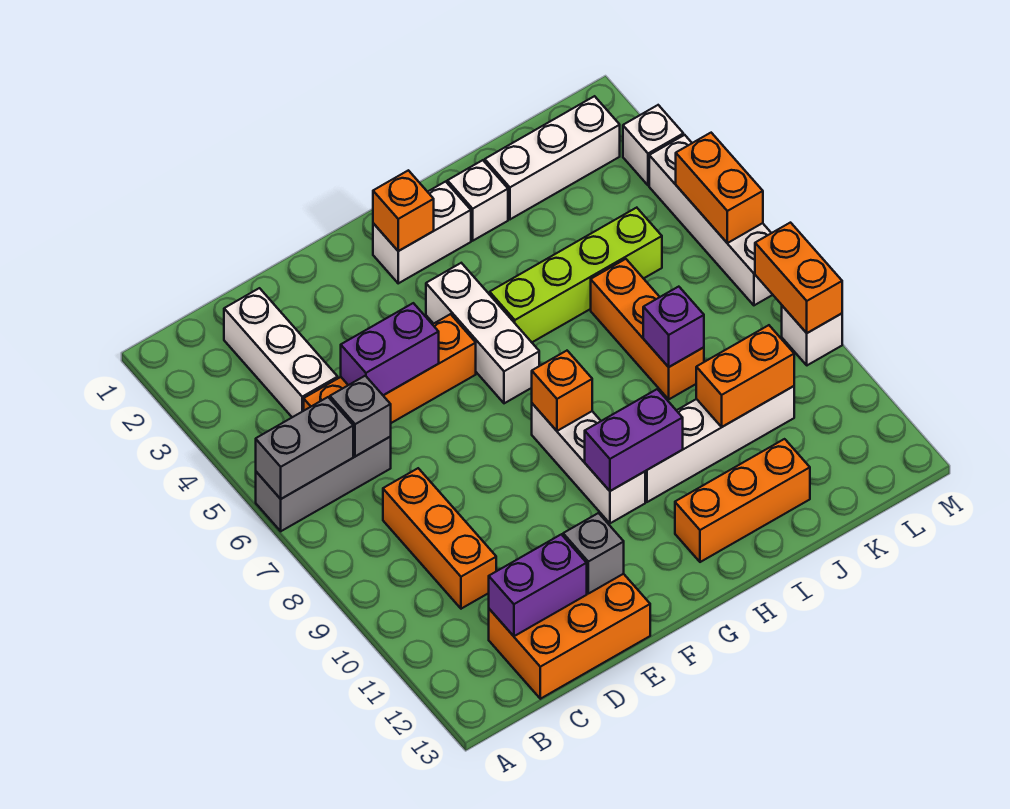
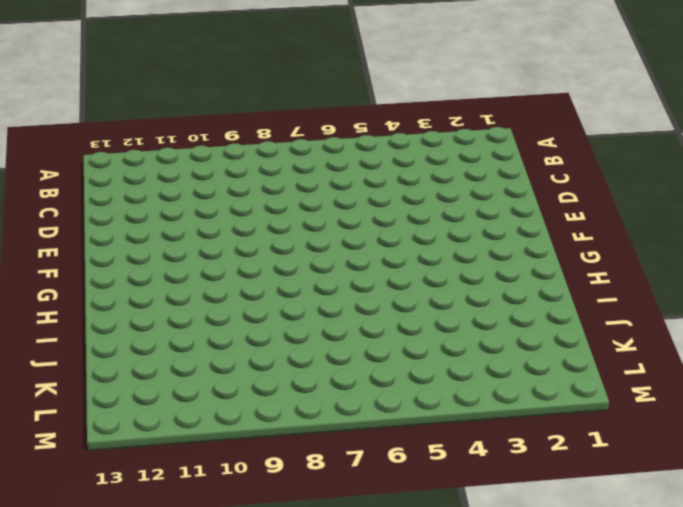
none -> grey brick A6:C6 level 1
none -> white brick C2:C4 level 1
none -> orange brick C5:F5 level 1

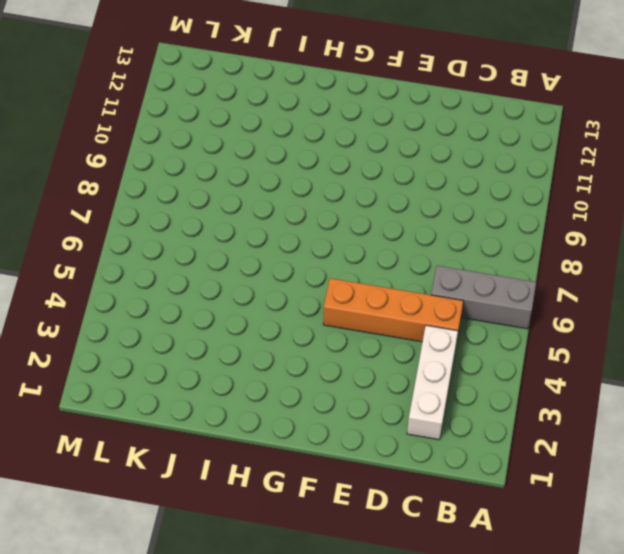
none -> orange brick C8:C10 level 1
none -> orange brick C12:E13 level 1
none -> white brick G2:H2 level 1

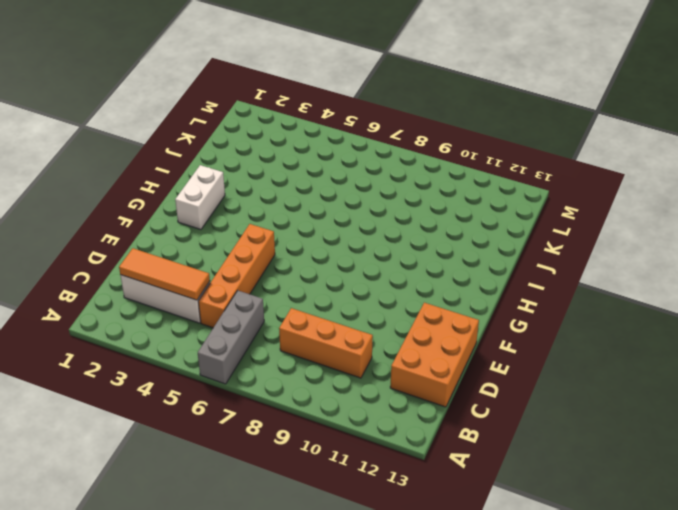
orange tile C2:C4 level 2 -> none
none -> white brick G4:G6 level 1
none -> white brick G8:G10 level 1
none -> lime brick H5:K5 level 1

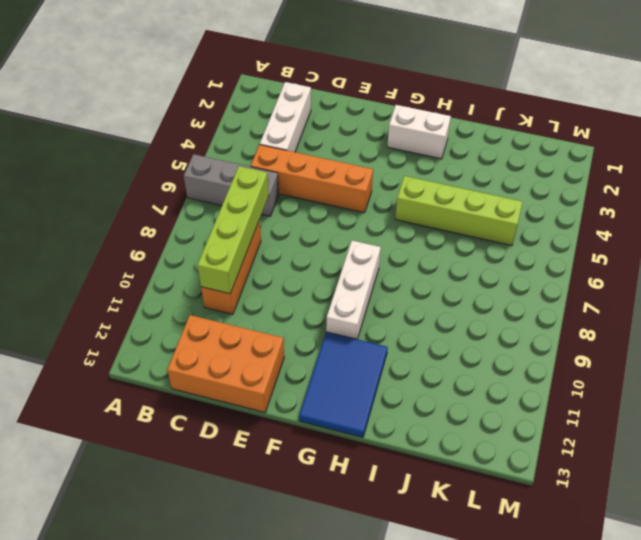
lime brick C7:C10 level 2 -> none
blue tile G11:H13 level 1 -> orange brick H12:J12 level 1
none -> white brick G4:G6 level 1
none -> white brick H10:K10 level 1
none -> white brick I2 level 1

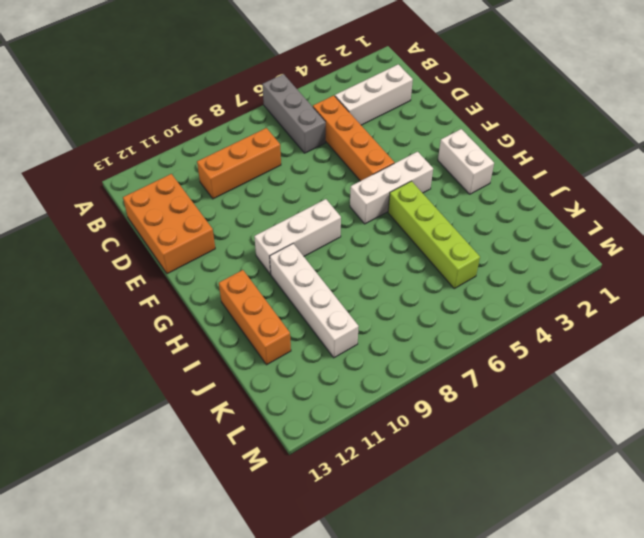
none -> white brick I2 level 1
none -> white brick J2:L2 level 1
none -> orange brick J6:J8 level 1

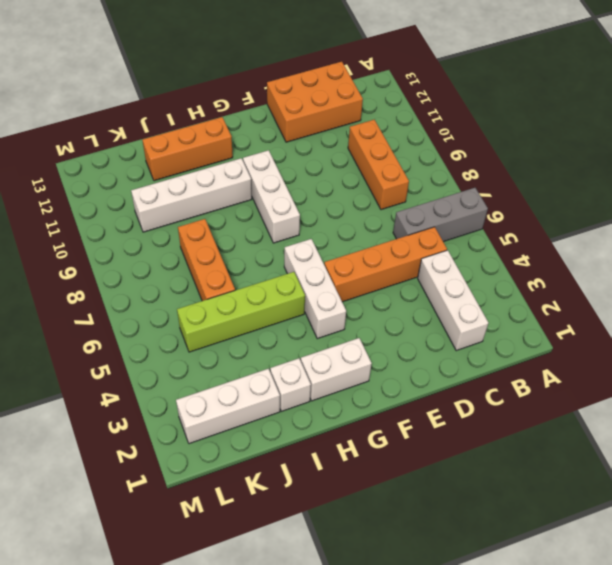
none -> white brick M3 level 1
none -> white brick M4:M7 level 1
none -> white brick M9 level 1

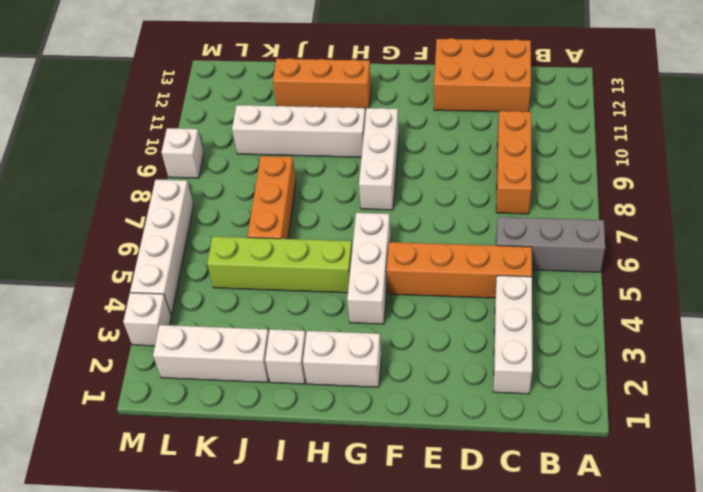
none -> grey brick A6:B6 level 2
none -> grey brick C6 level 2
none -> purple brick C12:D12 level 2

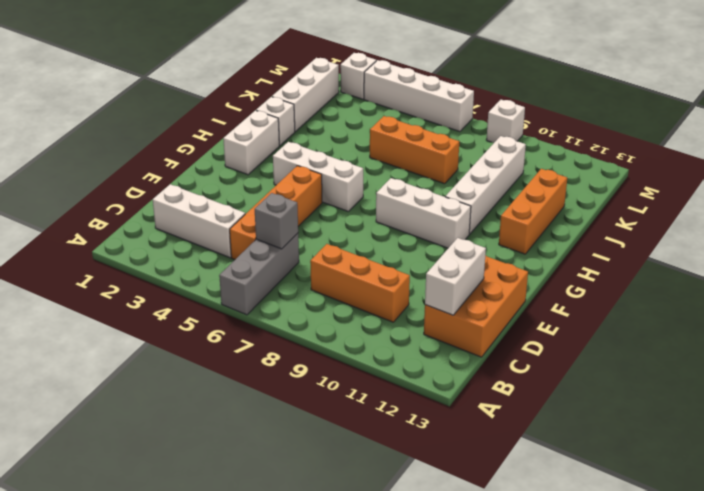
white brick C12:D12 level 2 -> purple brick C12:D12 level 2
none -> lime brick H5:K5 level 1
none -> grey brick A6:B6 level 2
none -> purple brick D5:E5 level 2

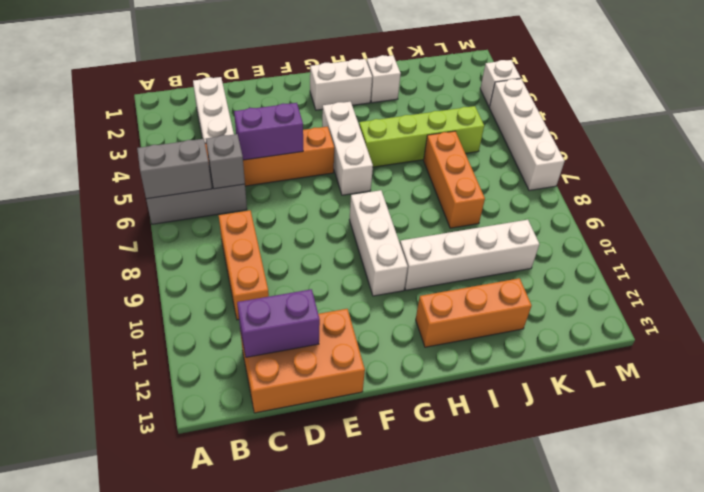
none -> white brick J2:L2 level 1
none -> white brick M9 level 1
none -> grey brick E12 level 2

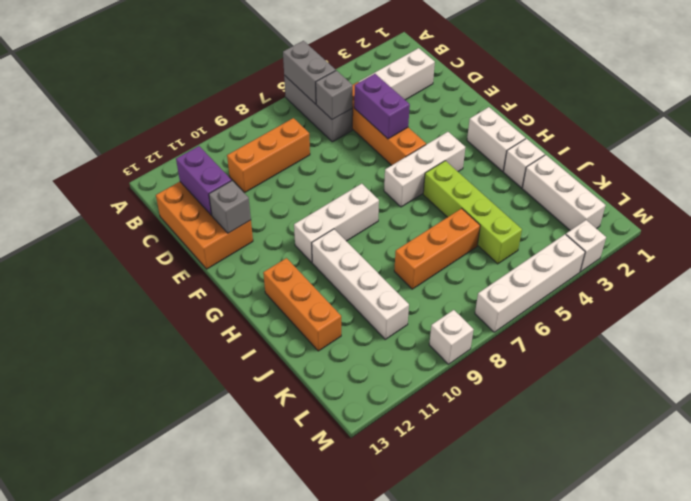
none -> orange brick G2 level 2
none -> orange brick G8 level 2
none -> purple brick G10:H10 level 2

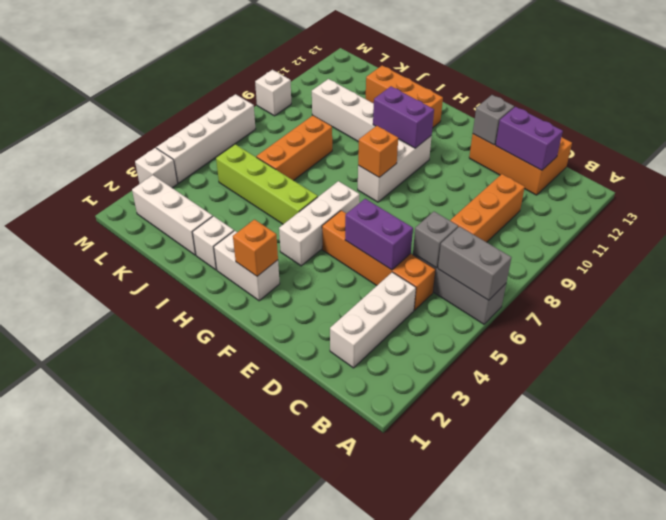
none -> purple brick J8 level 2
none -> orange brick J10:K10 level 2
none -> orange brick M5:M6 level 2

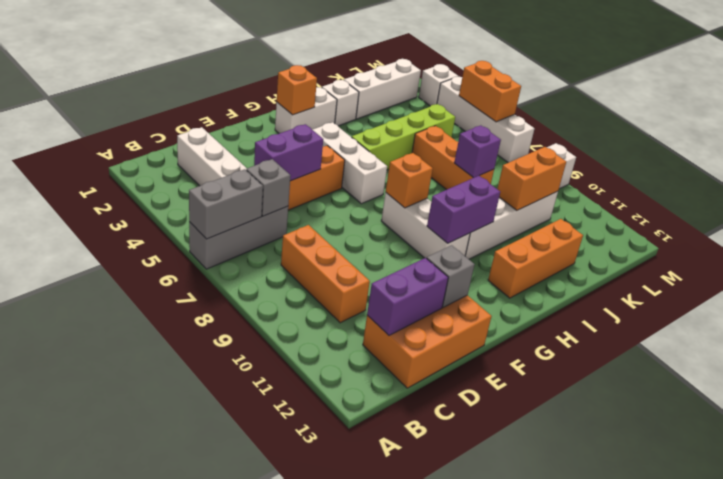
none -> orange brick M8:M9 level 2

